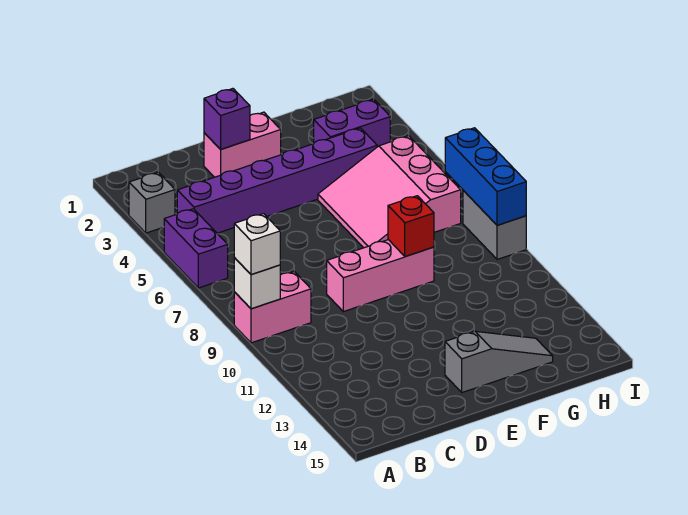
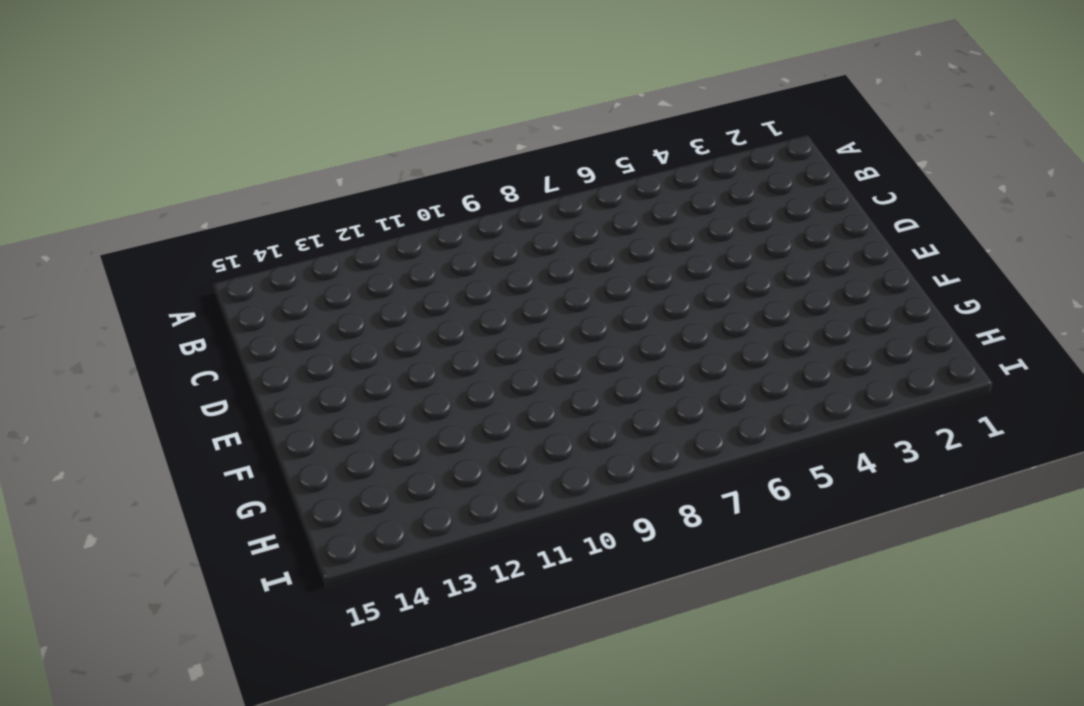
none -> grey brick A3 level 1
none -> purple brick A5:A6 level 1
none -> pink brick A9:B9 level 1

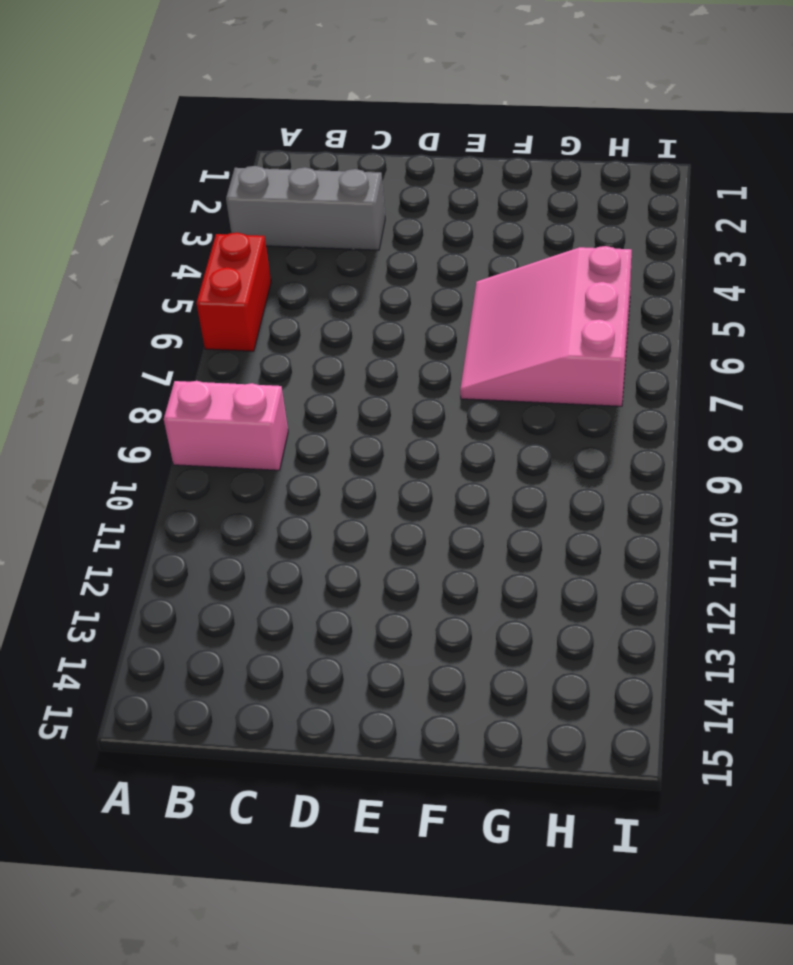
grey brick A3:C3 level 1 -> grey brick A3 level 1
red brick A5:A6 level 1 -> purple brick A5:A6 level 1
none -> purple brick B4:G4 level 1
none -> pink brick D2:E2 level 1
none -> pink brick D9:F9 level 1

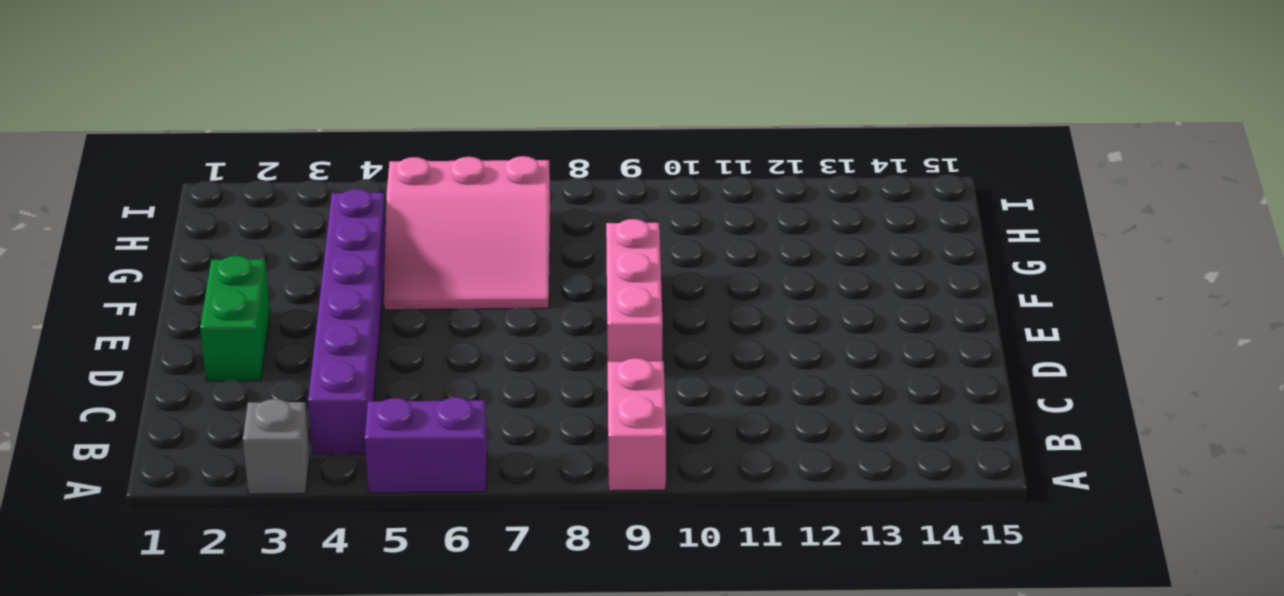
green brick D2:E2 level 1 -> pink brick D2:E2 level 1
none -> grey slope E14:G14 level 1 top E
none -> purple brick G3:H3 level 1
none -> grey brick I8:I9 level 1

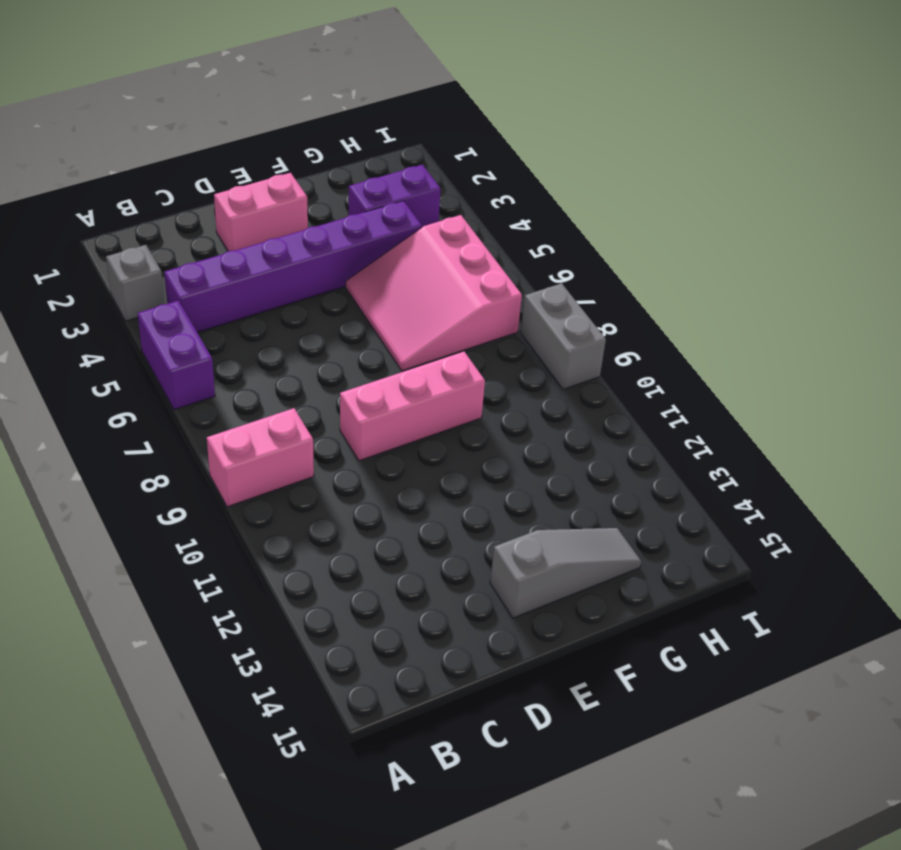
none -> white brick A9 level 2
none -> purple brick D2 level 2
none -> red brick F9 level 2

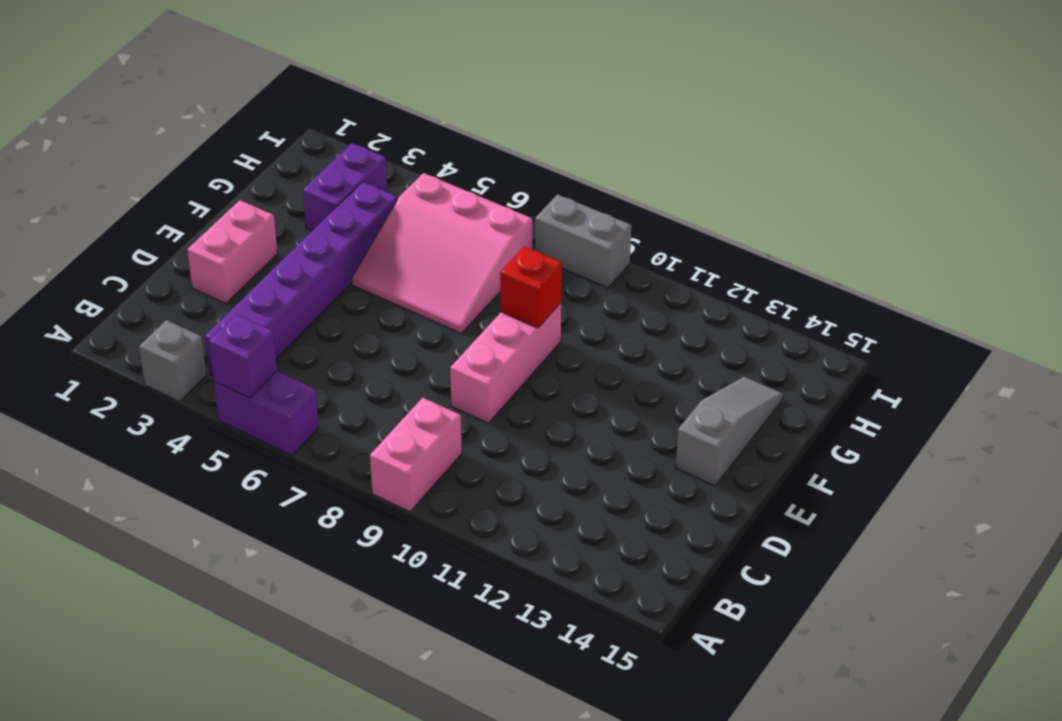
purple brick A5 level 2 -> purple brick D2 level 2
none -> white brick A9 level 2
none -> blue brick I7:I9 level 2
none -> white brick A9 level 3

